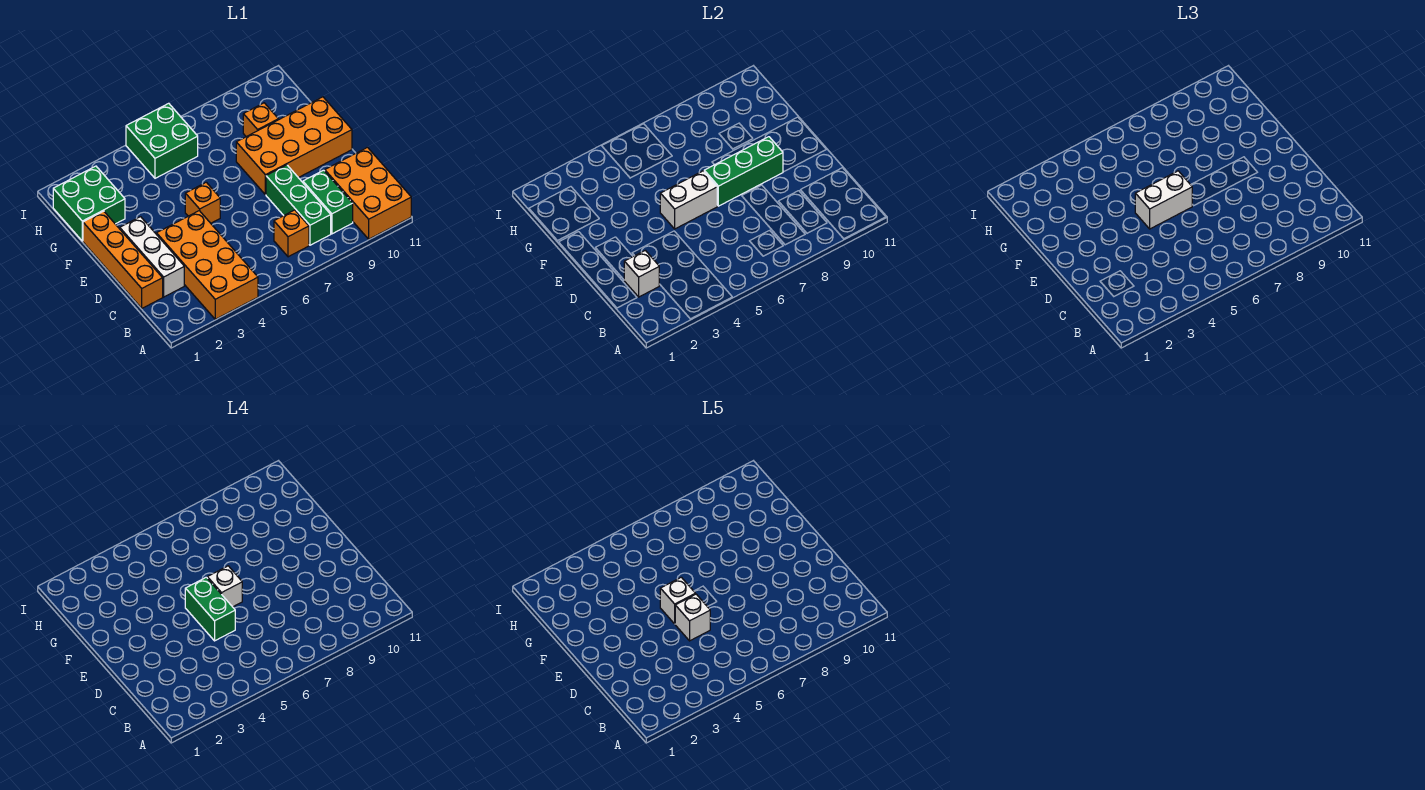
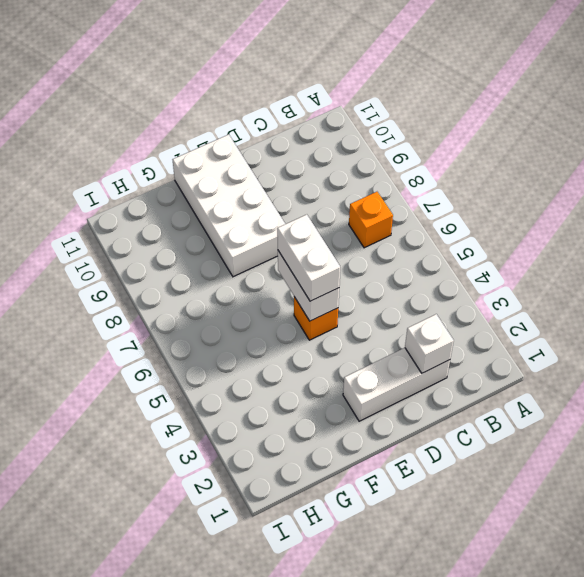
white brick E8:F11 level 1 -> orange brick E8:F11 level 1
none -> orange brick A3:D4 level 1
none -> orange brick A10:C11 level 1
none -> green brick B8:D8 level 1

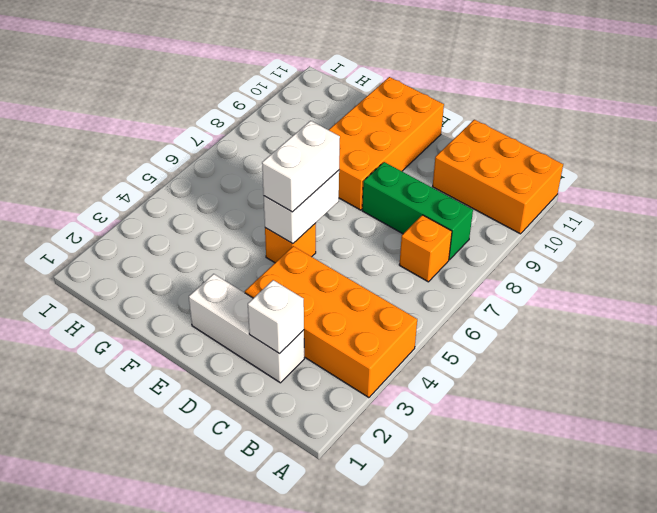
none -> green brick B9:C9 level 1
none -> orange brick C1:F1 level 1
none -> green brick G1:H2 level 1

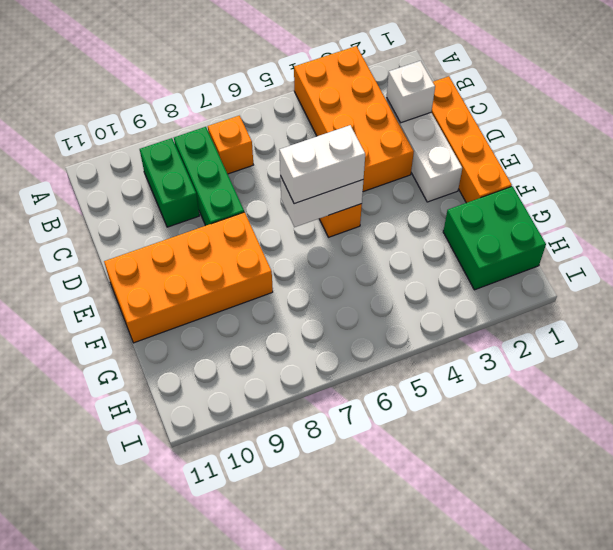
none -> orange brick A10:C11 level 1
none -> orange brick G9 level 1
none -> green brick H5:I6 level 1

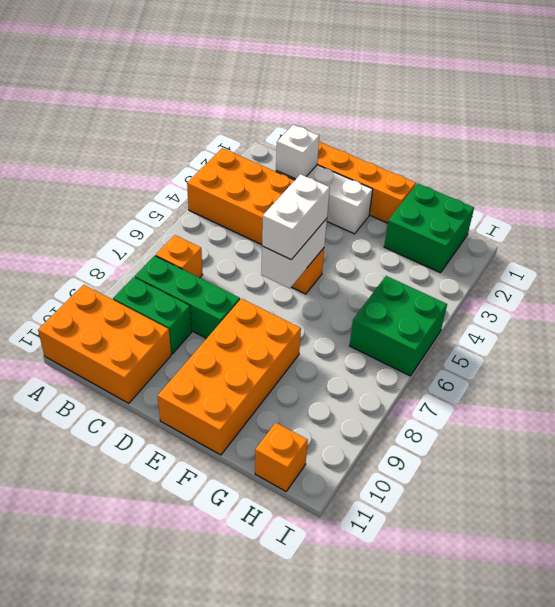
orange brick H11 level 1 -> orange brick G9 level 1
none -> green brick E7:E9 level 2
none -> green brick D5:E5 level 4
none -> white brick E6 level 4

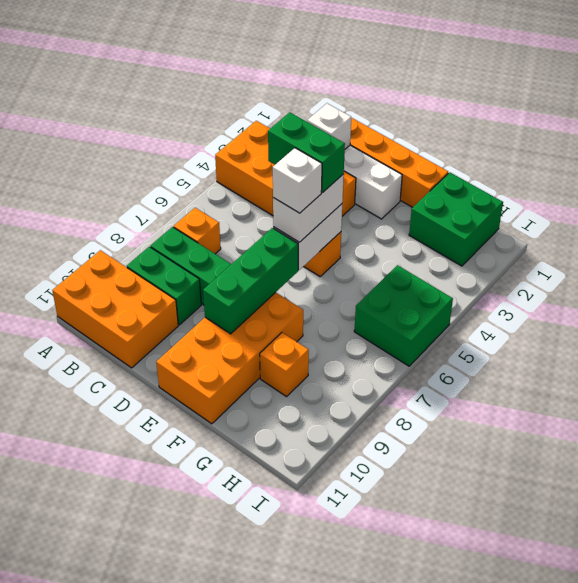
none -> white brick D5 level 5
none -> white brick E5 level 5

